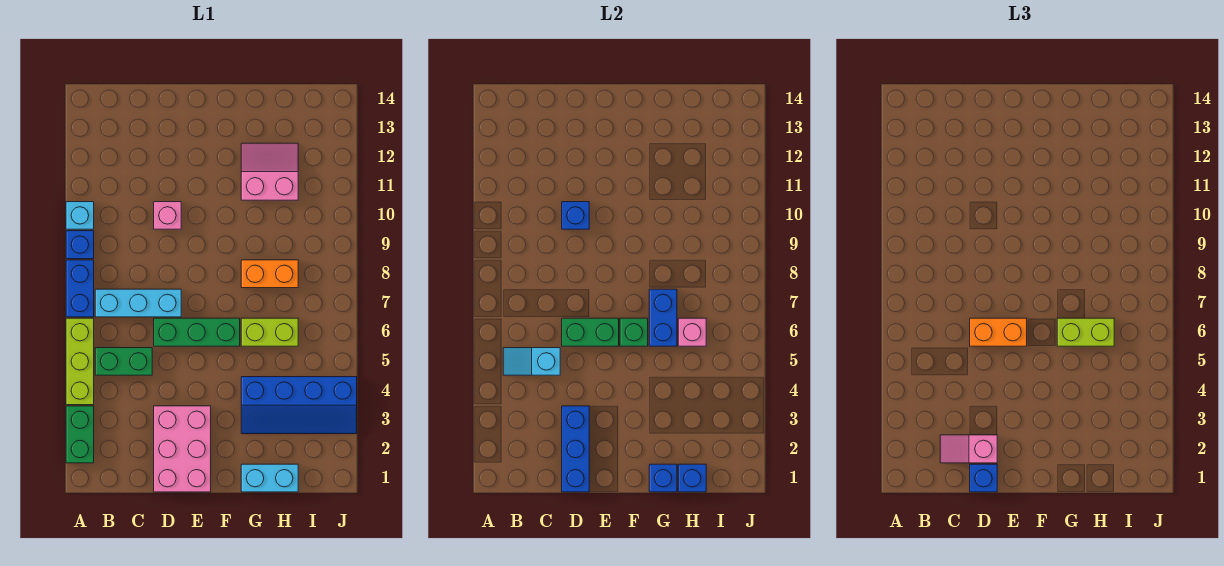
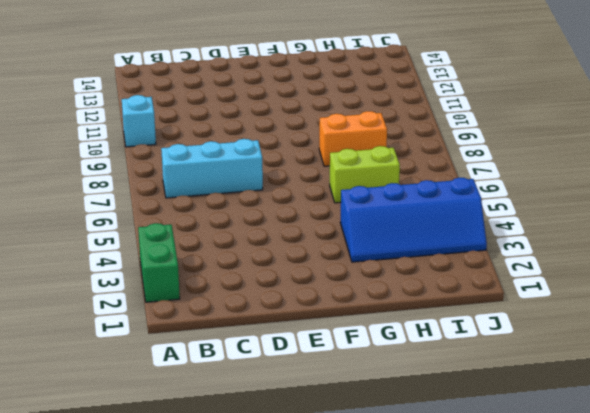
none -> lime brick A4:A6 level 1
none -> blue brick A7:A8 level 1
none -> blue brick A9 level 1

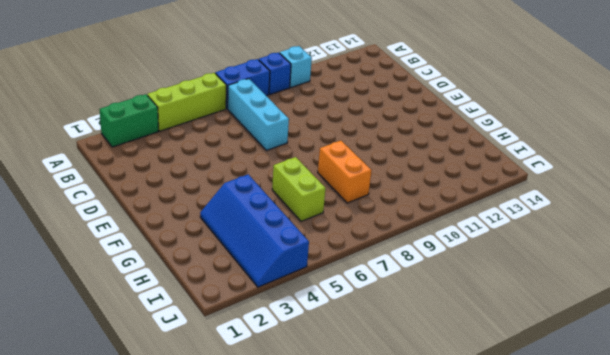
none -> green brick B5:C5 level 1
none -> pink brick D1:E3 level 1
none -> green brick D6:F6 level 1

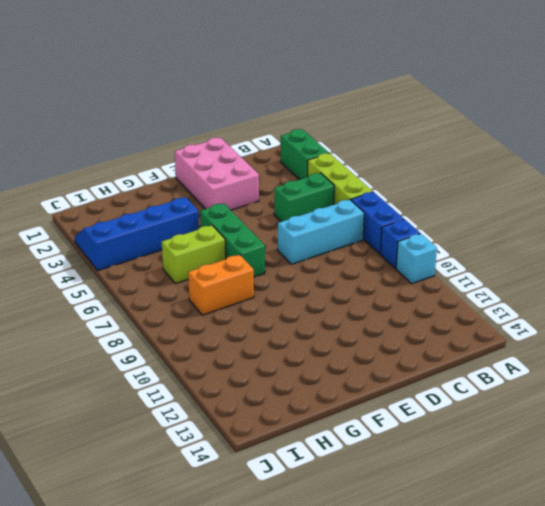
green brick F5:F7 level 1 -> green brick D6:F6 level 1
none -> pink brick D10 level 1
none -> cyan brick G1:H1 level 1
none -> pink slope G11:H12 level 1 top 11

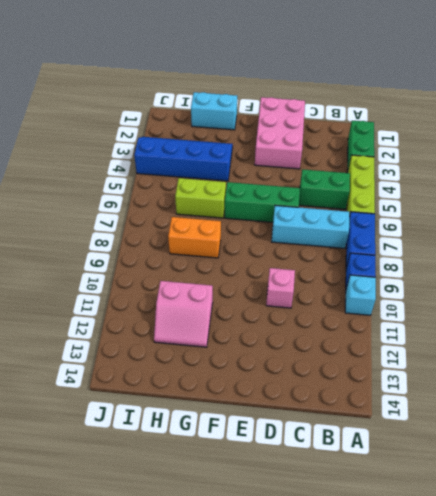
none -> cyan slope B5:C5 level 2 top C
none -> blue brick D1:D3 level 2
none -> green brick D6:E6 level 2

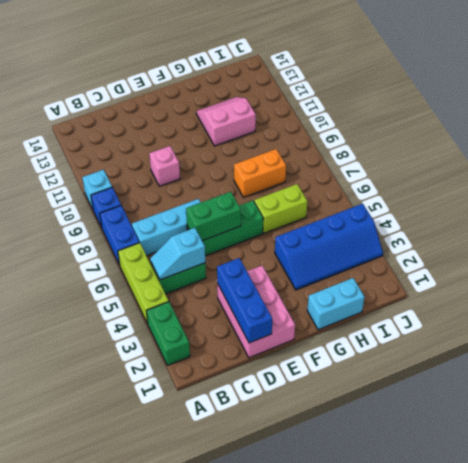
none -> blue brick D10 level 2
none -> green brick F6 level 2
none -> blue brick G1 level 2

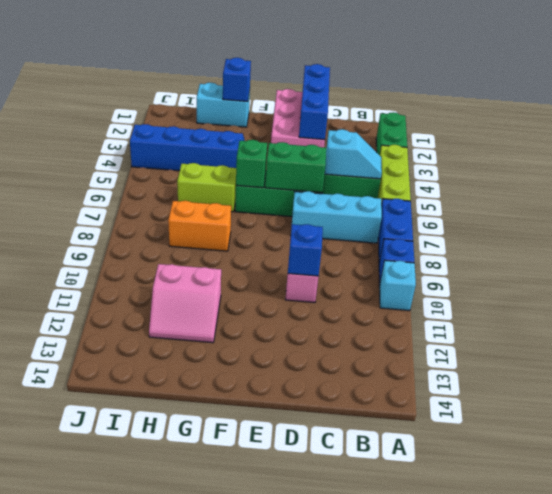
none -> blue brick G6:G7 level 2
none -> blue brick H1 level 2
none -> pink brick H6 level 2

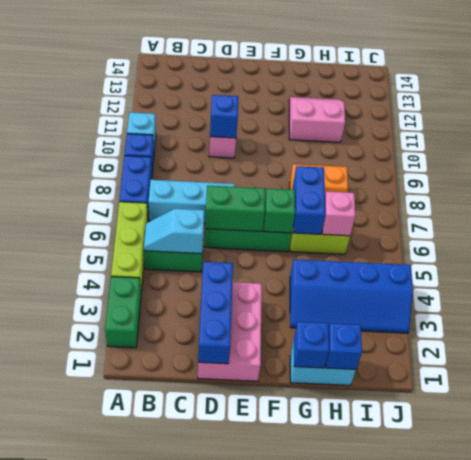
none -> pink slope C2:D2 level 3 top D
none -> blue brick D1 level 3
none -> orange brick D6:E6 level 3

